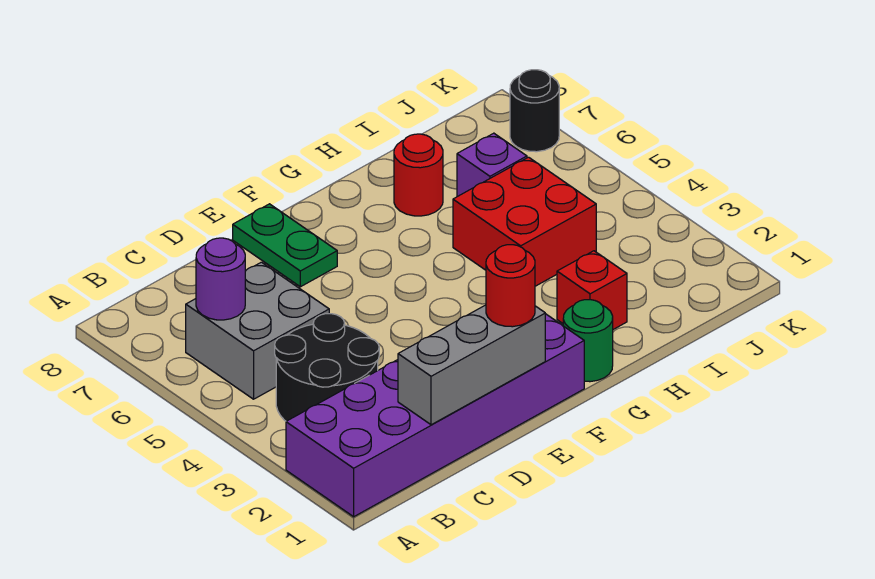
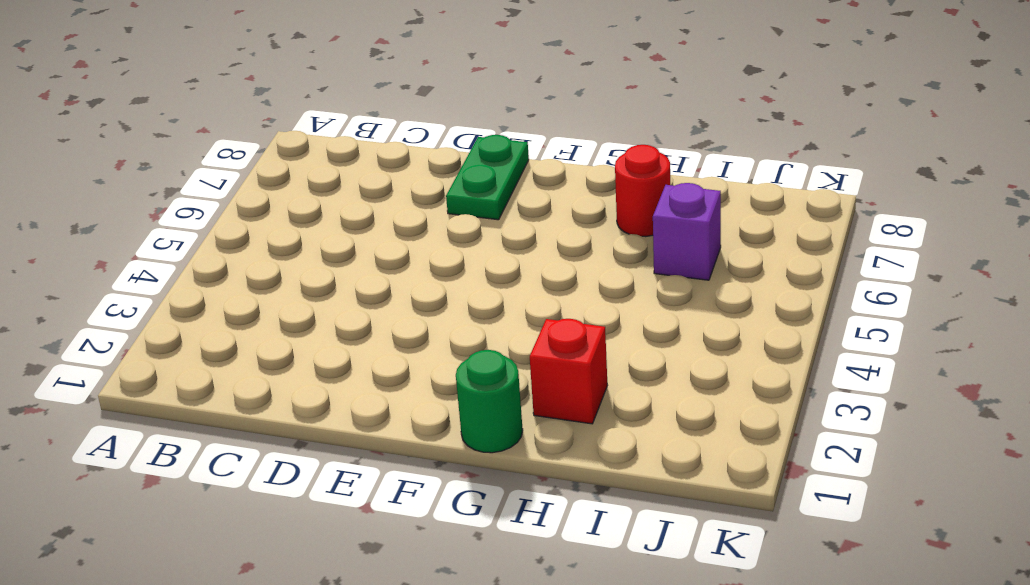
none -> purple brick A1:F2 level 1
none -> black round brick B3:C4 level 1
none -> grey brick B5:C6 level 1

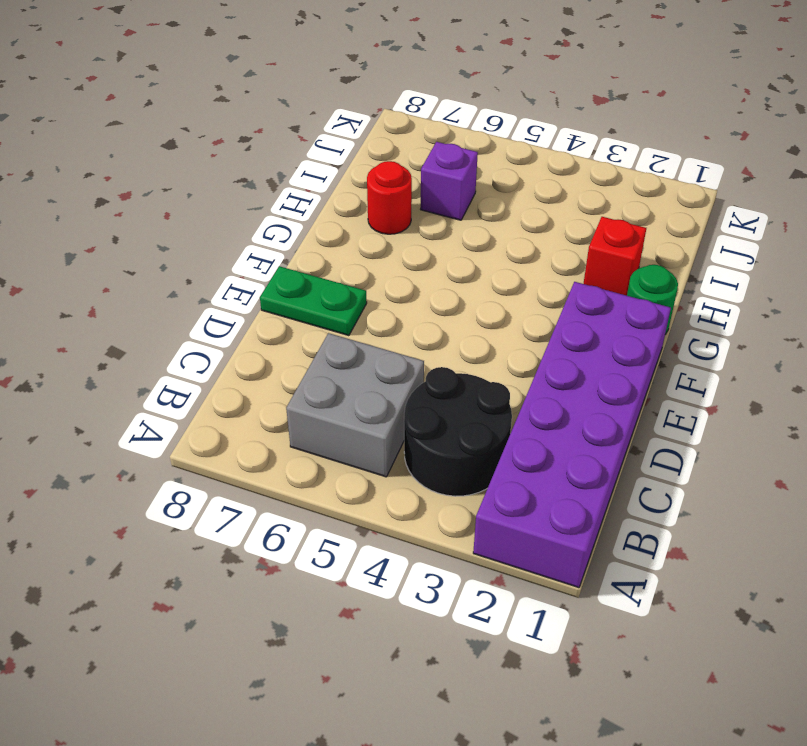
none -> red brick H4:I5 level 1
none -> black round brick K7 level 1
none -> purple round brick B6 level 2

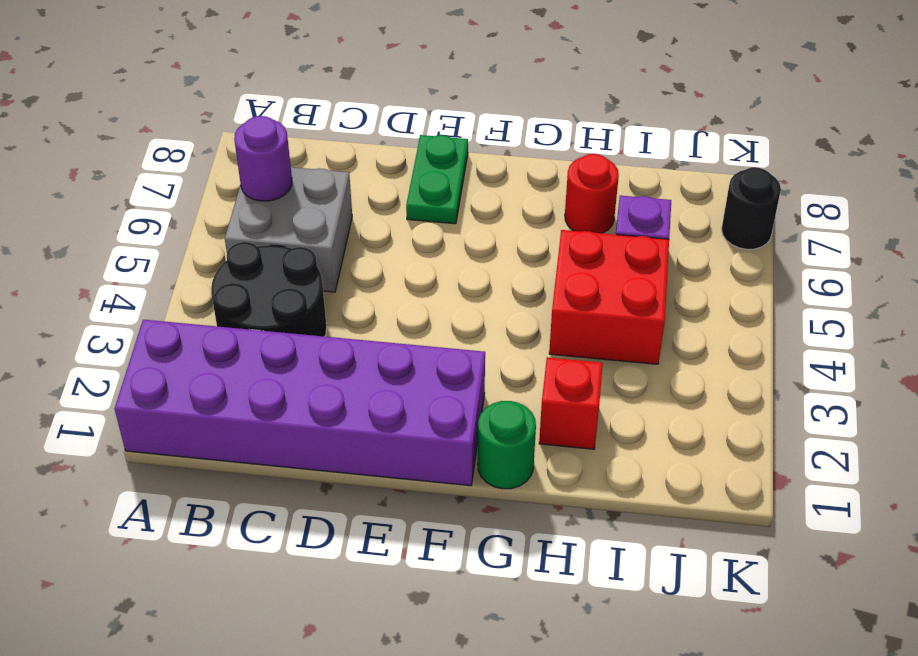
none -> grey brick C1:E1 level 2
none -> red round brick E1 level 3

